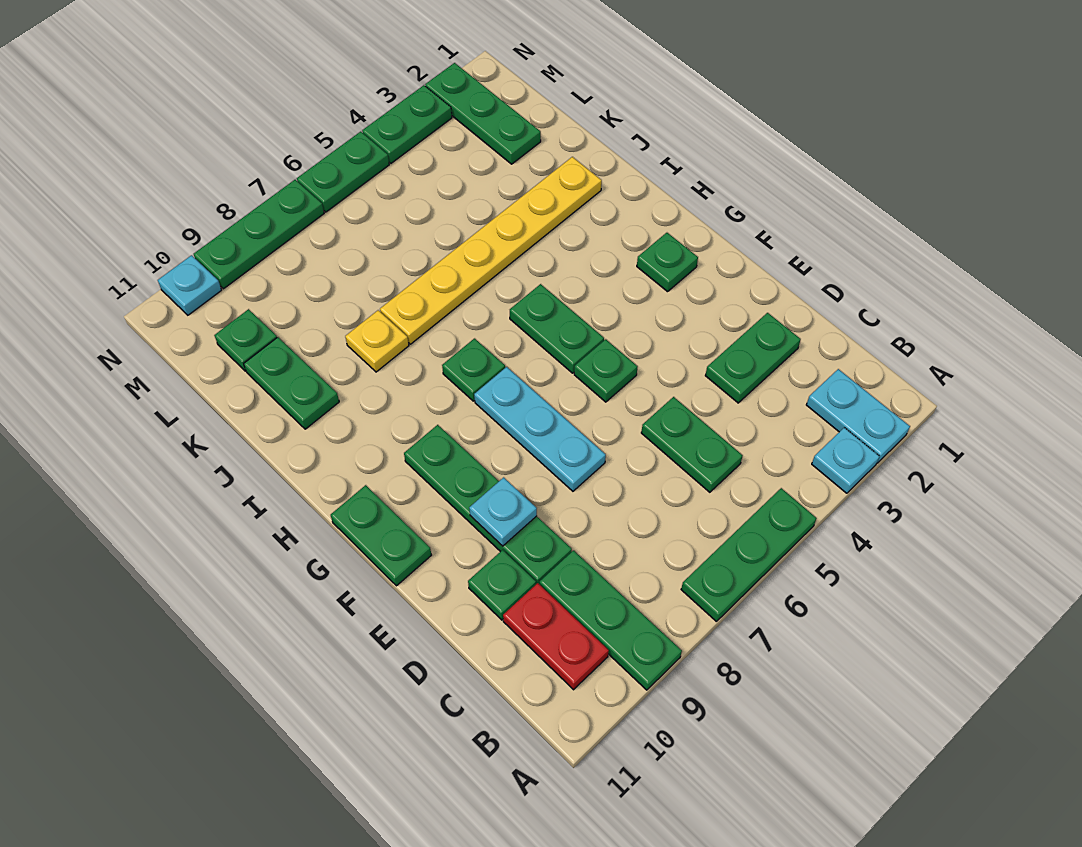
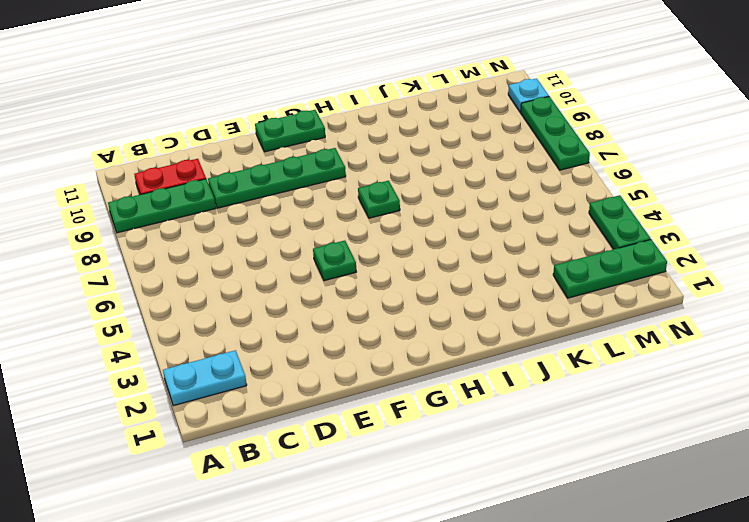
none -> cyan plate A3 level 1
none -> green plate A5:A7 level 1
none -> green plate C5:D5 level 1

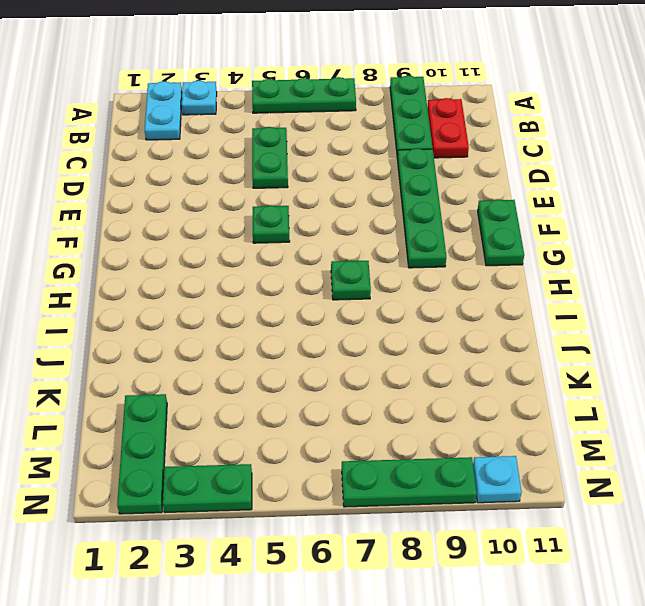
none -> green plate D2:D3 level 1
none -> green plate D10 level 1
none -> cyan plate E7:G7 level 1

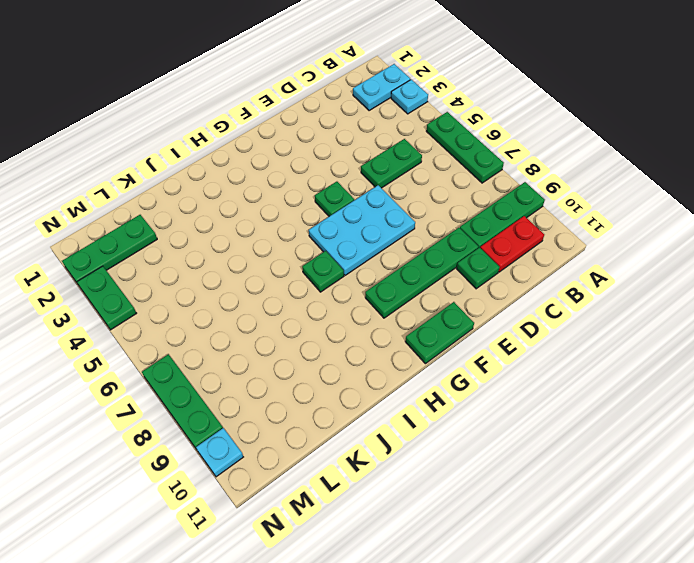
cyan plate E6:G7 level 1 -> cyan plate E7:G7 level 1
none -> green plate D2:D3 level 1
none -> green plate G2 level 1
none -> green plate G5:H5 level 1

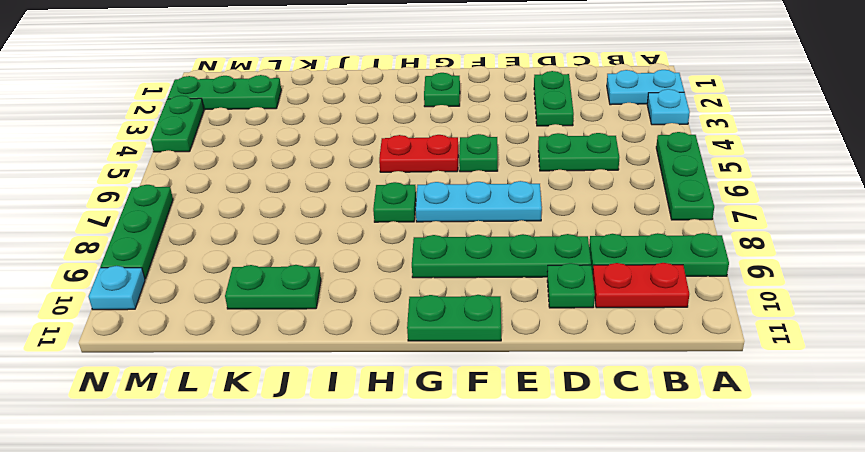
red plate G5:H5 level 1 -> green plate G5:H5 level 1
none -> yellow plate J2:J7 level 1
none -> yellow plate J8 level 1
none -> green plate L10 level 1

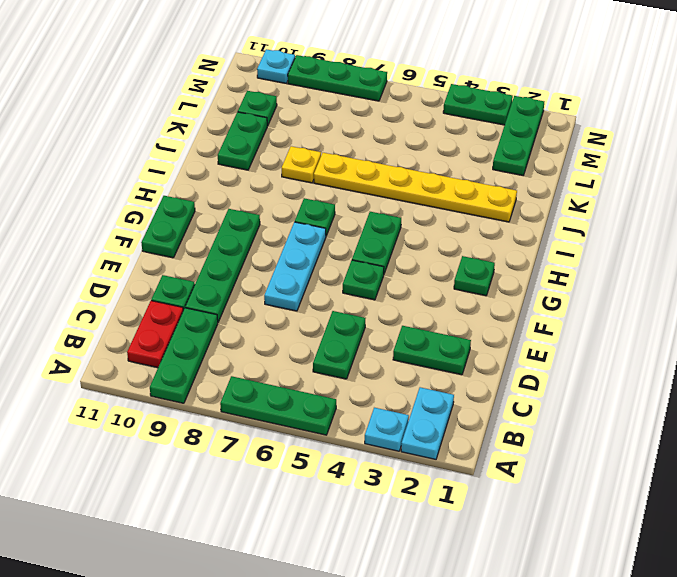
none -> green plate N5:N6 level 1
none -> cyan plate E9 level 2

